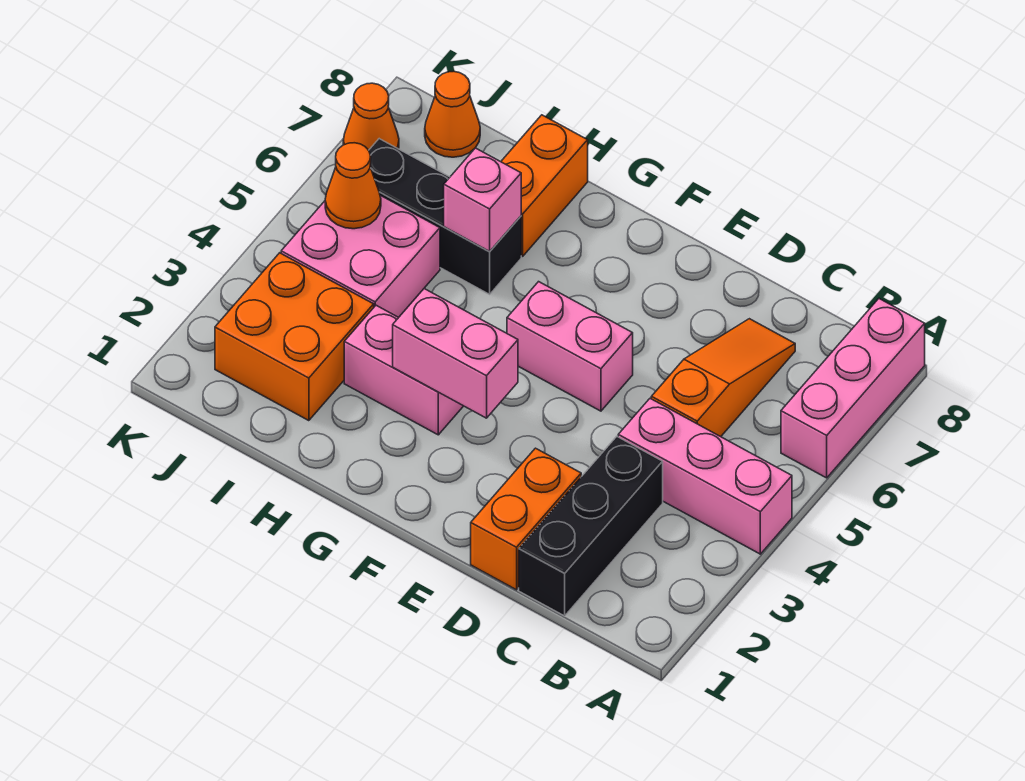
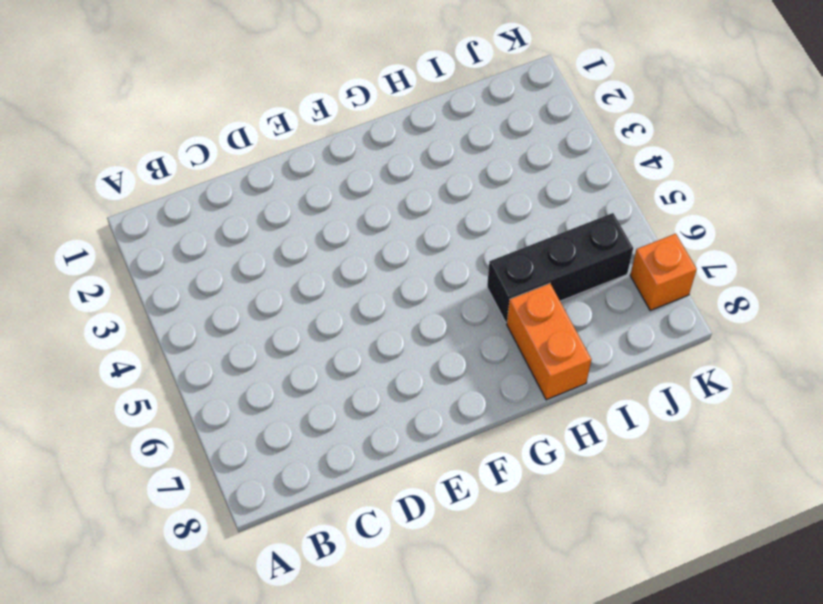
orange brick K7 level 1 -> orange cone K7 level 1
none -> pink brick A4:C4 level 1
none -> pink brick A6:A8 level 1
none -> black brick C1:C3 level 1

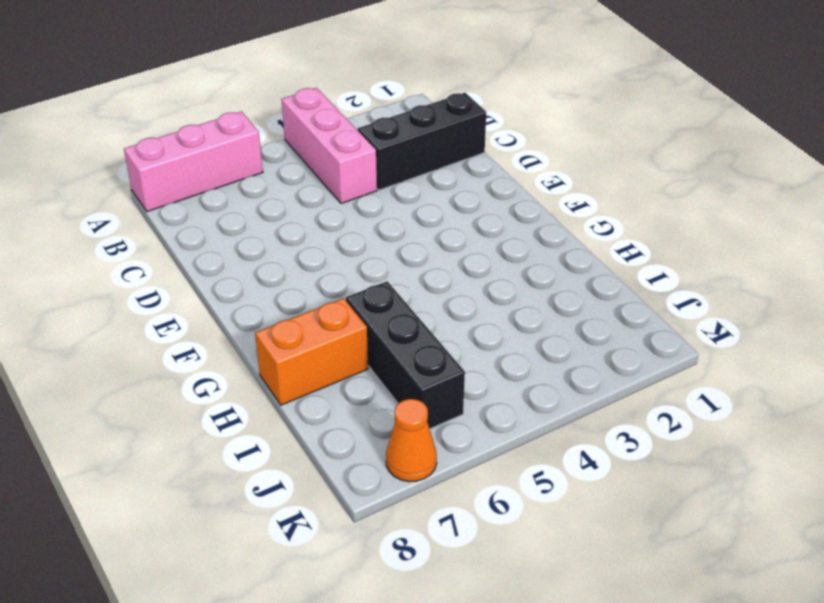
none -> orange slope C5:C7 level 1 top 5
none -> orange brick D1:D2 level 1
none -> pink brick E5:F5 level 1

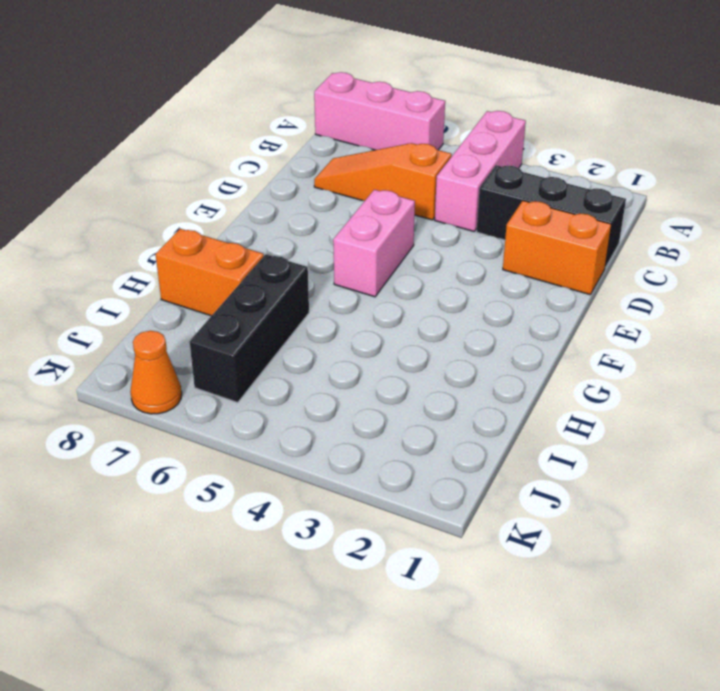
none -> pink brick G3:H3 level 1
none -> orange brick I2:J3 level 1
none -> pink brick I4:J5 level 1

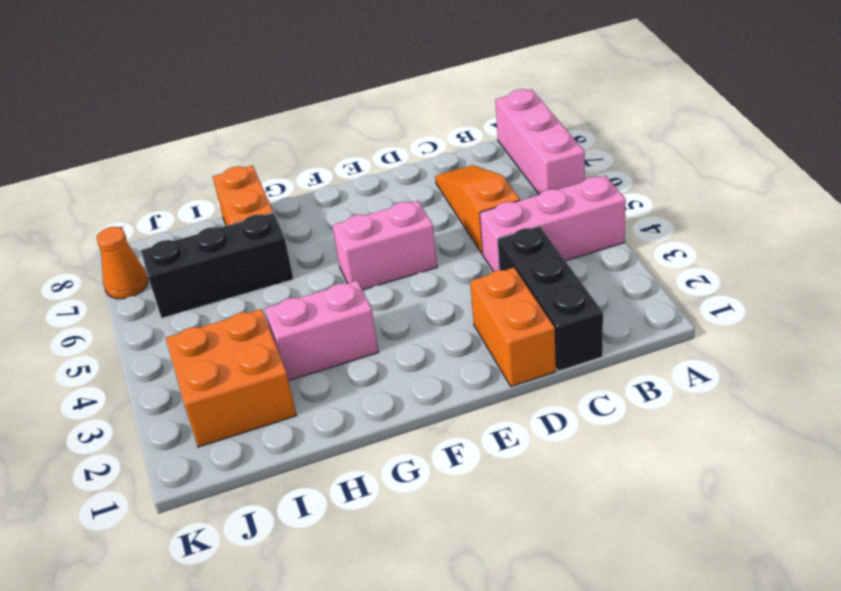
none -> pink brick I4:J5 level 1
none -> orange cone J8 level 1
none -> pink brick F3:G3 level 2

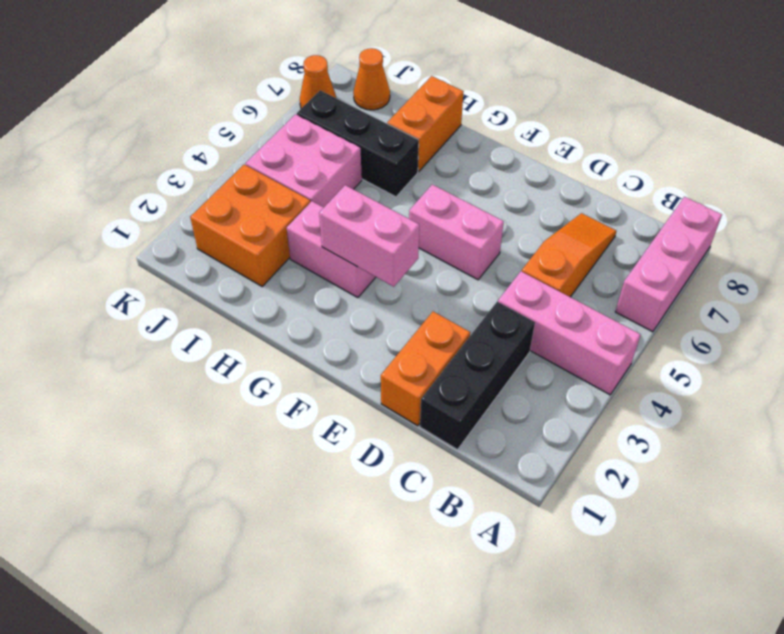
none -> pink brick H6 level 2
none -> orange cone J5 level 2

